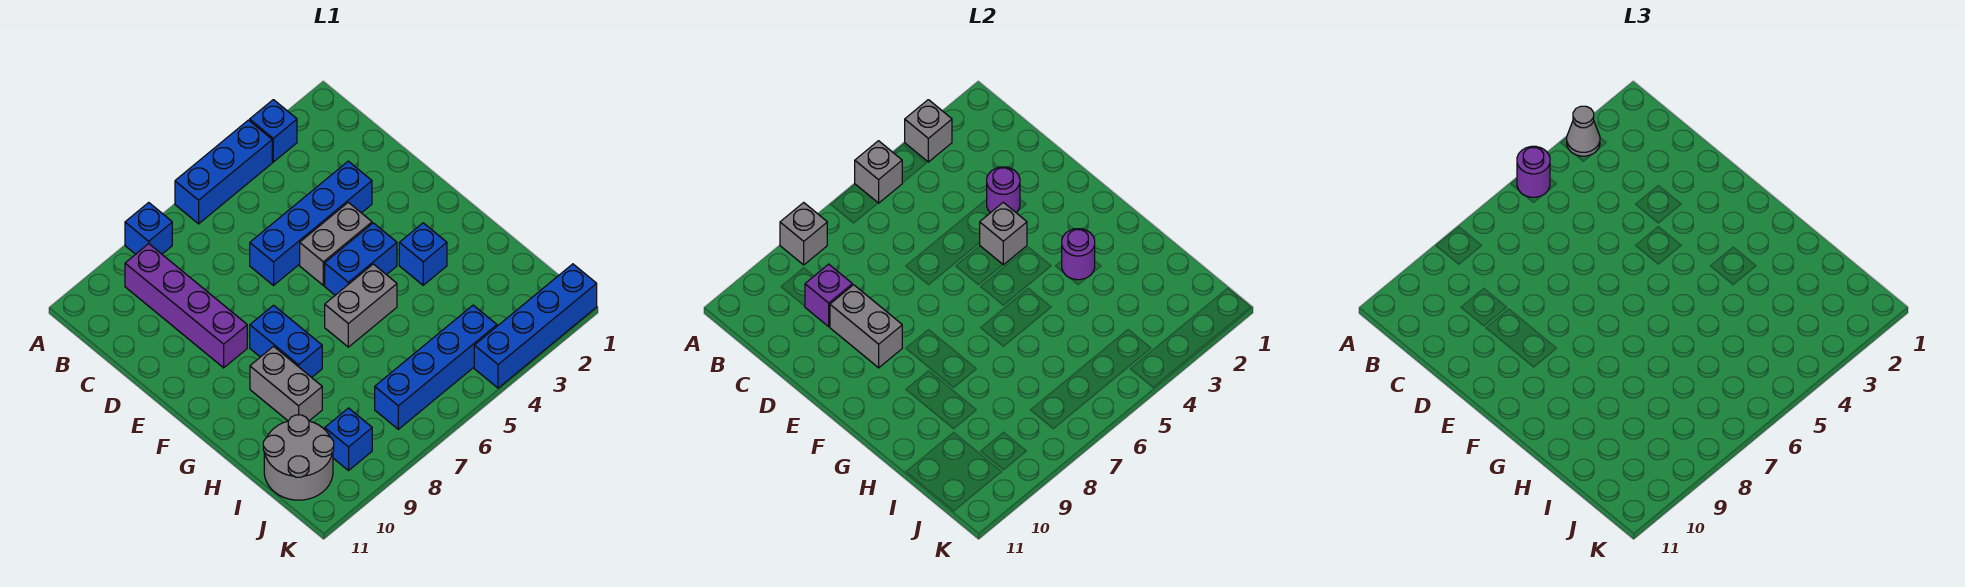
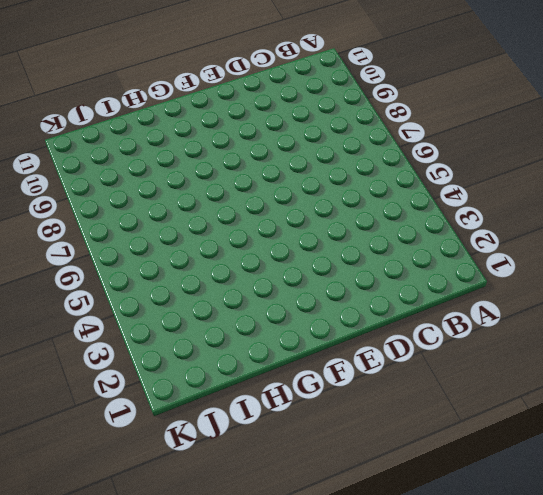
none -> blue brick A3 level 1
none -> blue brick A4:A6 level 1
none -> blue brick A8 level 1

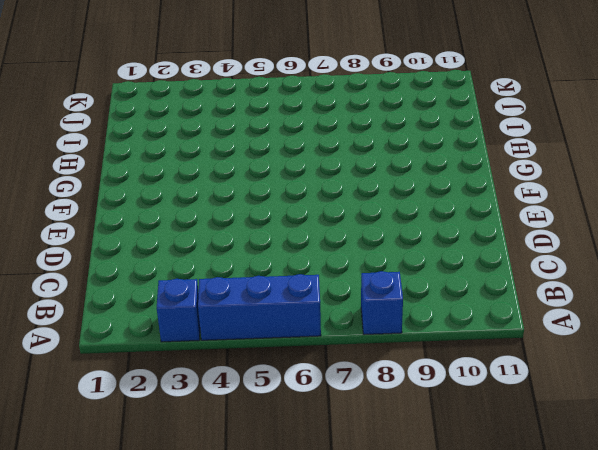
none -> purple brick B9:E9 level 1
none -> blue brick D3:D6 level 1
none -> grey brick E4:E5 level 1

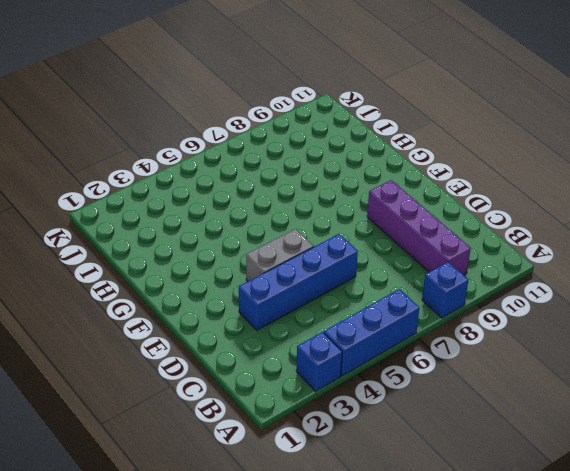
none -> blue brick F4:F5 level 1
none -> blue brick F8:G8 level 1
none -> blue brick G3 level 1

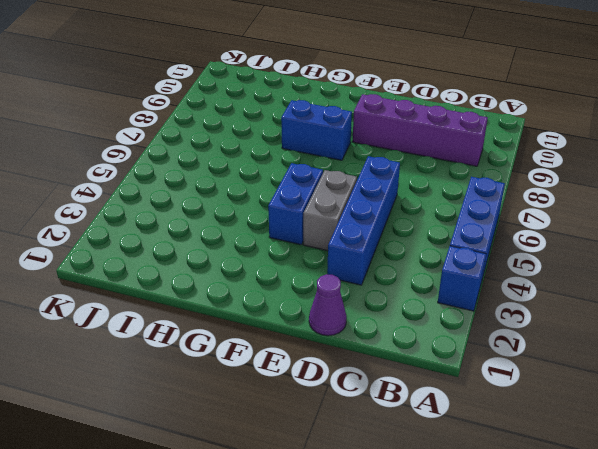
purple cone D1 level 1 -> none
none -> blue brick A8 level 1
none -> blue brick G3 level 1
none -> grey brick G5:G6 level 1

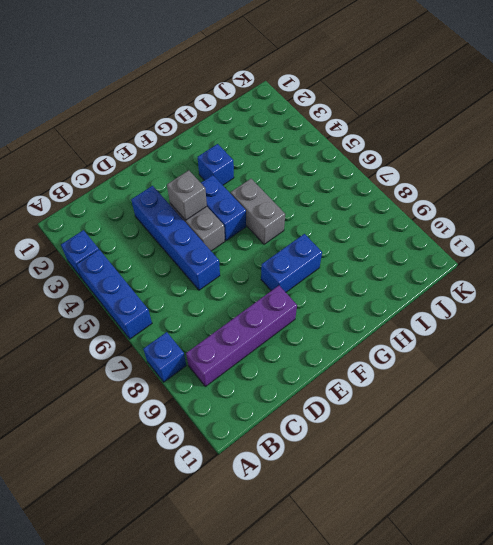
none -> grey brick G9:H9 level 1
none -> grey round brick I10:J11 level 1
none -> blue brick J4:J7 level 1

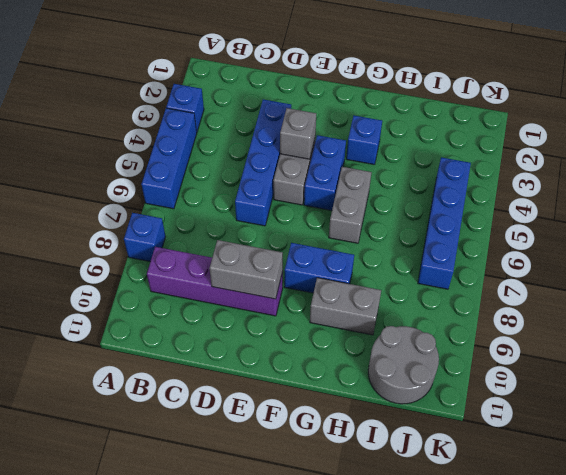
none -> blue brick J9 level 1
none -> blue brick K1:K4 level 1
none -> grey brick A3 level 2

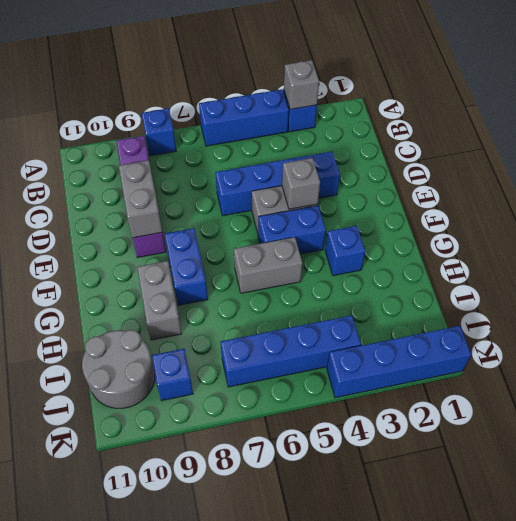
none -> grey brick A5 level 2
none -> grey brick A8 level 2
none -> purple brick C9 level 2

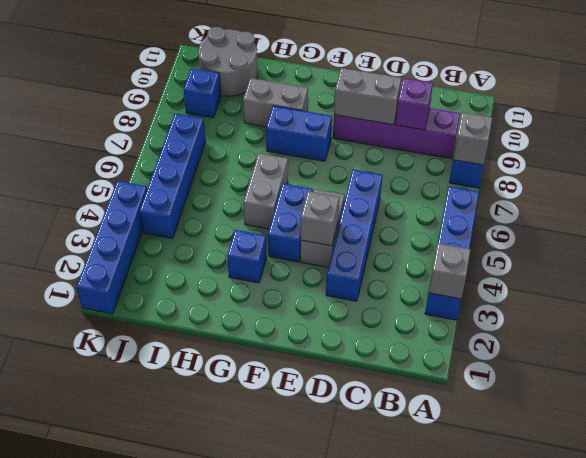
none -> grey brick A5 level 2
none -> purple round brick D3 level 2
none -> purple round brick G3 level 2

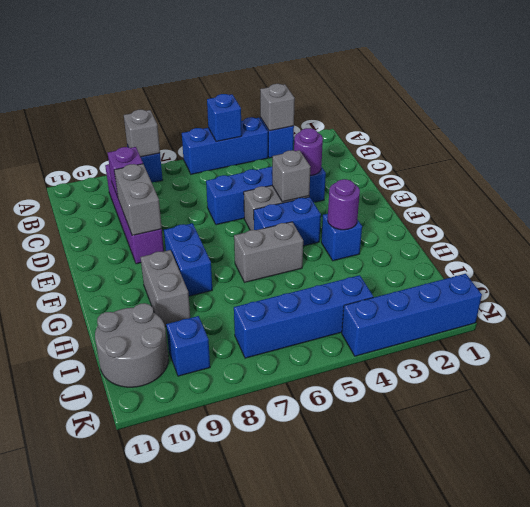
blue brick A5 level 2 -> grey brick A5 level 2
none -> grey cone A3 level 3
none -> purple round brick A5 level 3

